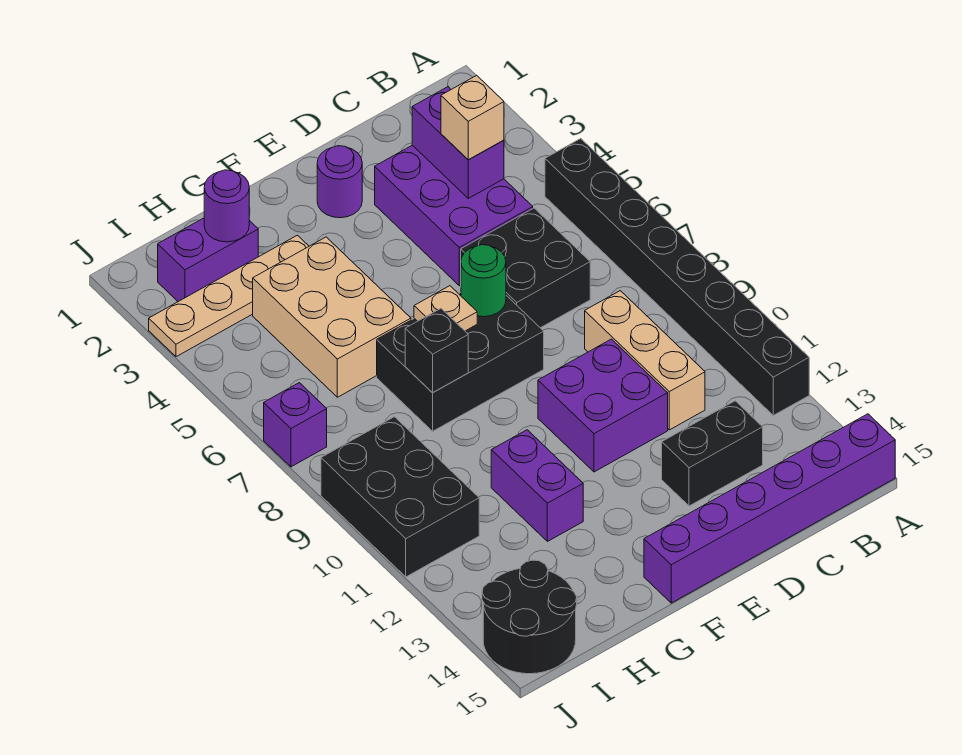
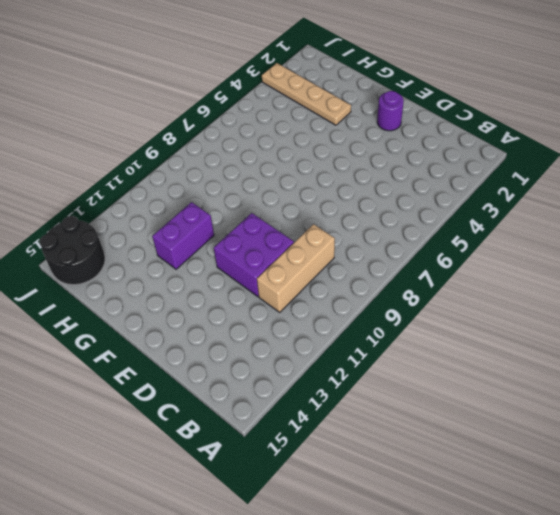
none -> black brick A5:A12 level 1
none -> purple brick A15:F15 level 1
none -> purple brick C3:D5 level 1

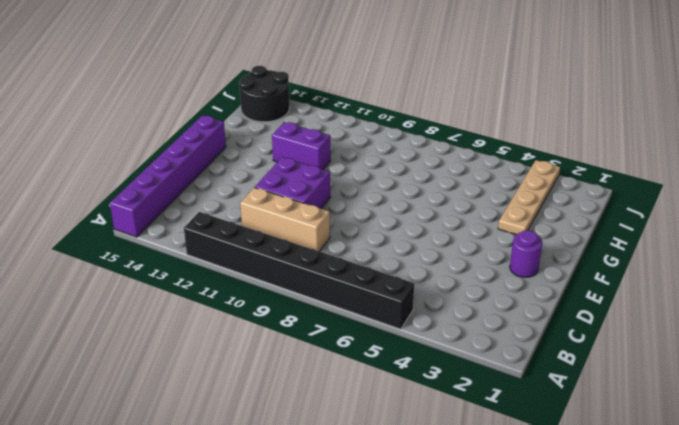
none -> purple brick C3:D5 level 1
none -> black brick C6:D7 level 1
none -> black brick C13:D13 level 1

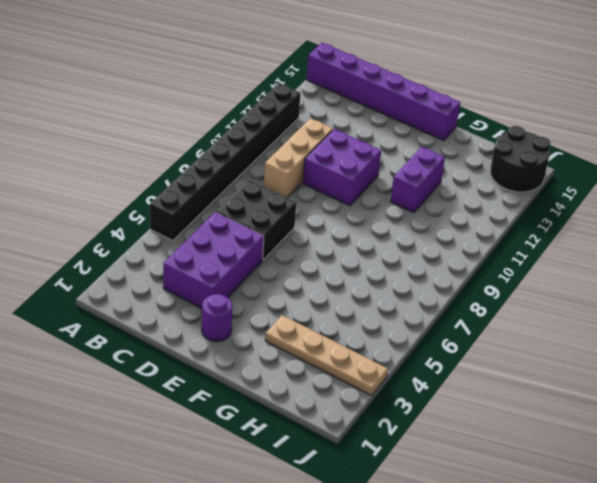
none -> black brick C13:D13 level 1
none -> black brick E7:G8 level 1
none -> tan brick G4:H6 level 1

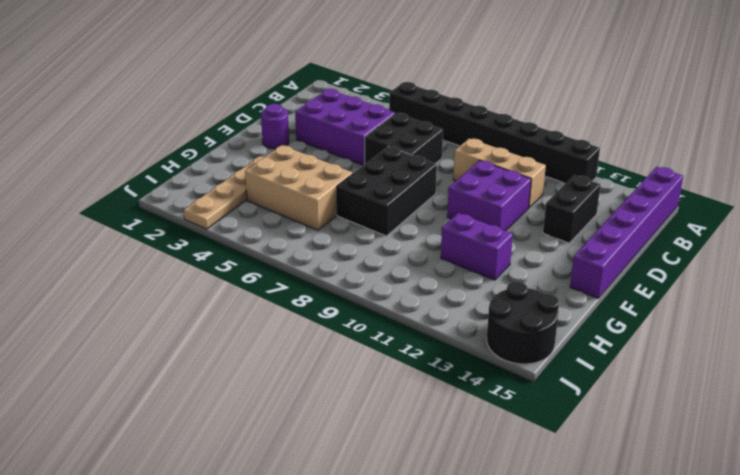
none -> purple brick H2:I2 level 1
none -> black brick I9:J11 level 1
none -> purple brick J7 level 1

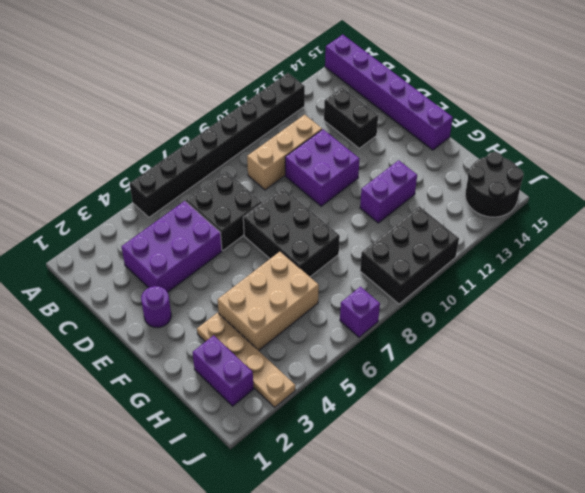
none -> purple brick C3:C4 level 2
none -> green round brick E7 level 2
none -> tan plate F7 level 2

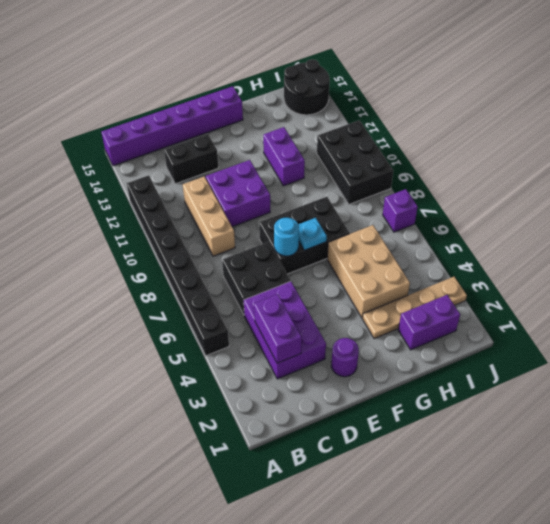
cyan round brick E7 level 2 -> green round brick E7 level 2
cyan plate F7 level 2 -> tan plate F7 level 2
none -> black brick G8 level 2
none -> purple round brick H2 level 2
none -> tan brick C4 level 3

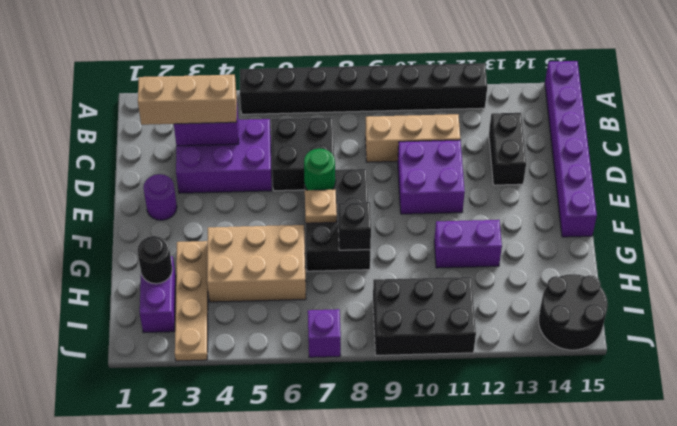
tan brick C2:C4 level 3 -> tan brick C4 level 3
black round brick H2 level 2 -> purple round brick H2 level 2

